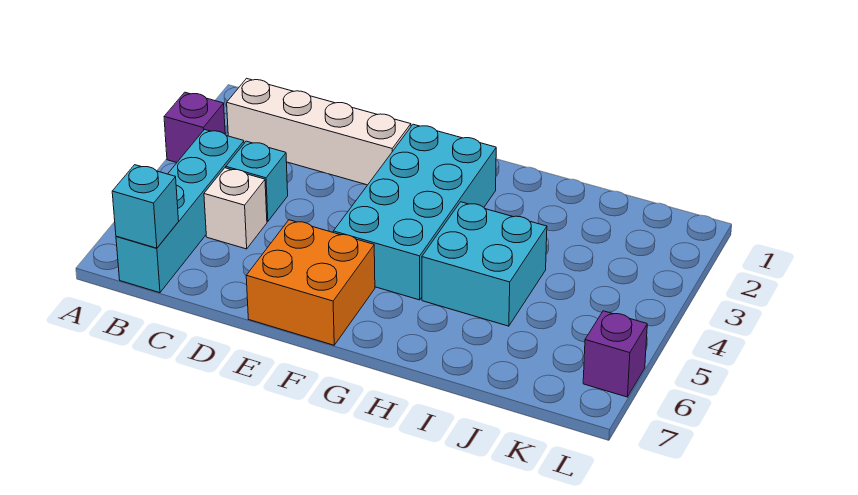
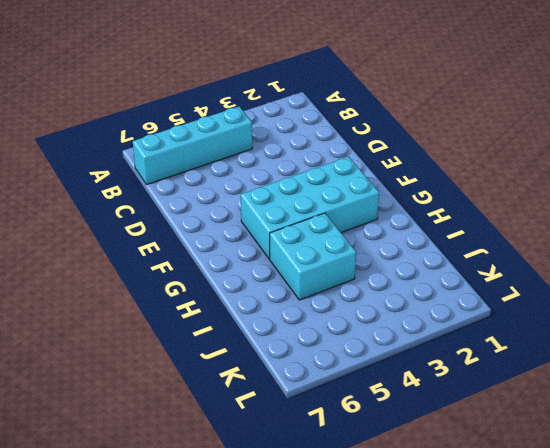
none -> purple brick A3 level 1
none -> white brick B2:E2 level 1

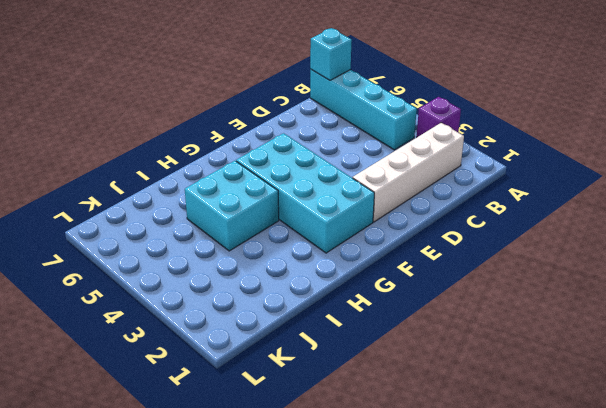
none -> cyan brick C4 level 1
none -> white brick C5 level 1

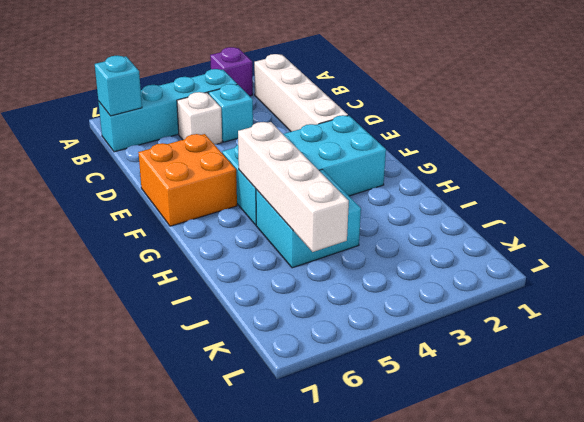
white brick G5:J5 level 2 -> none
none -> purple brick L6 level 1

